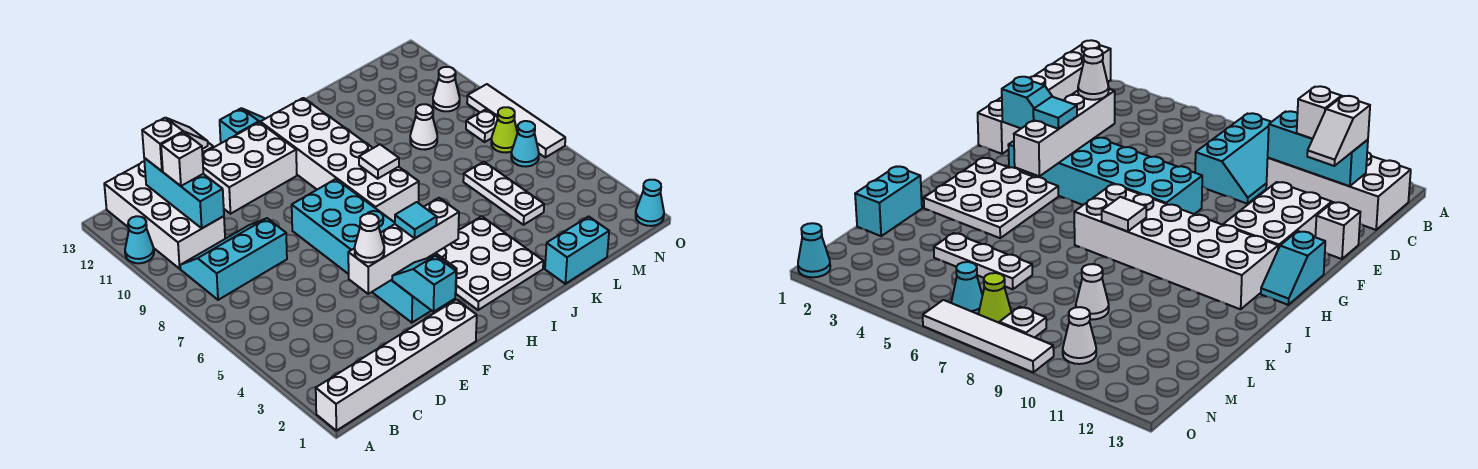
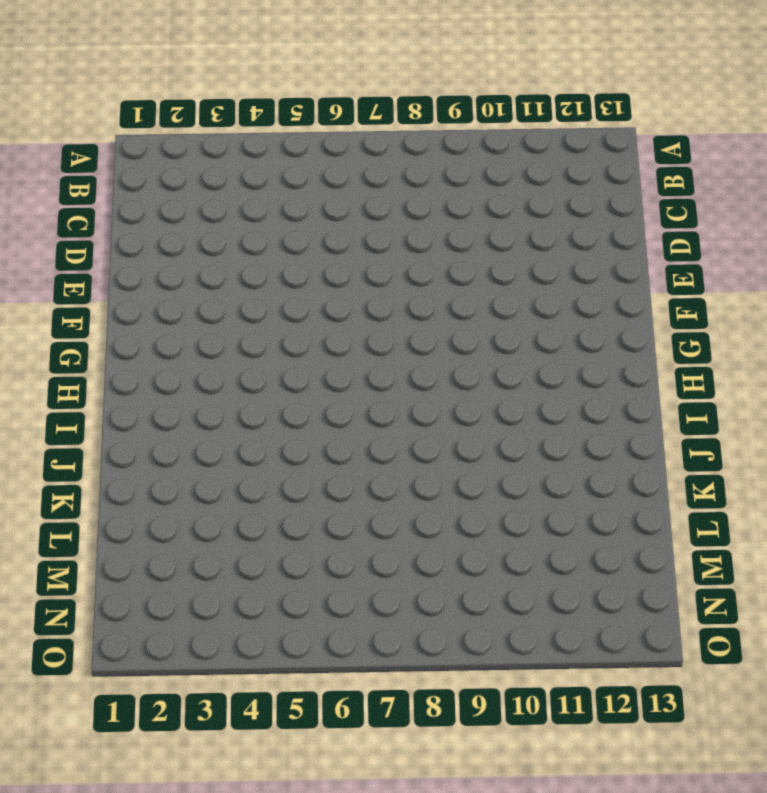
none -> white brick A1:F1 level 1
none -> cyan cone A11 level 1
none -> cyan slope B8:D9 level 1 top 8

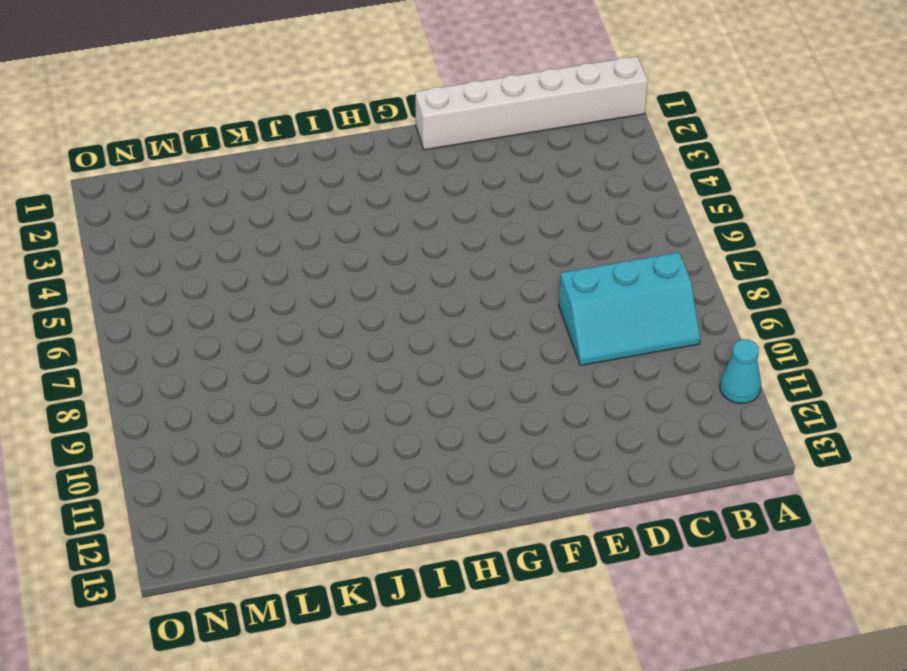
none -> white brick B10:C13 level 1
none -> white brick E11:G12 level 1
none -> white brick E13 level 1

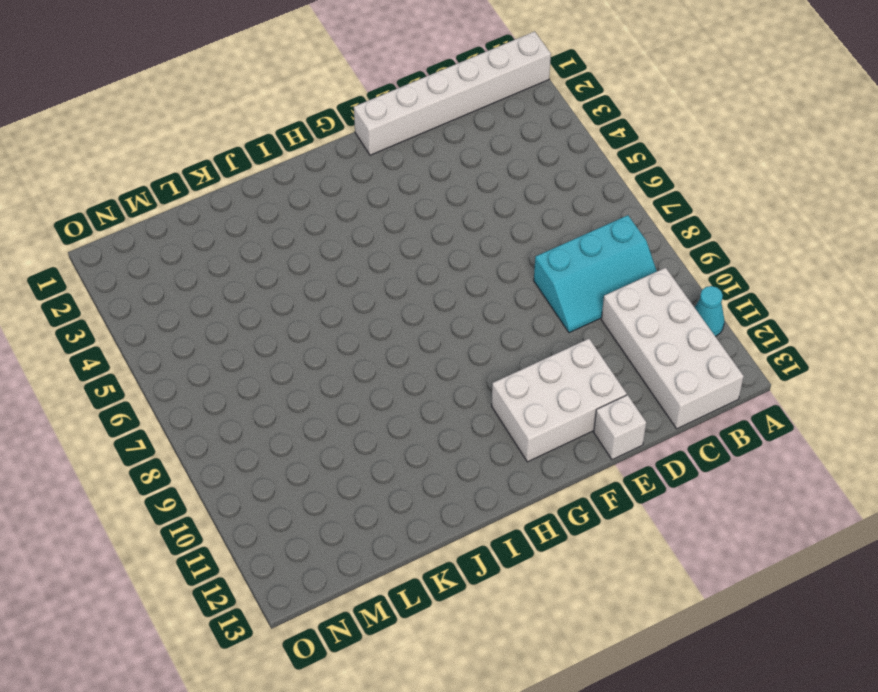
none -> cyan brick F3:G8 level 1
none -> cyan slope G13:H13 level 1 top G
none -> white plate H2:J4 level 1

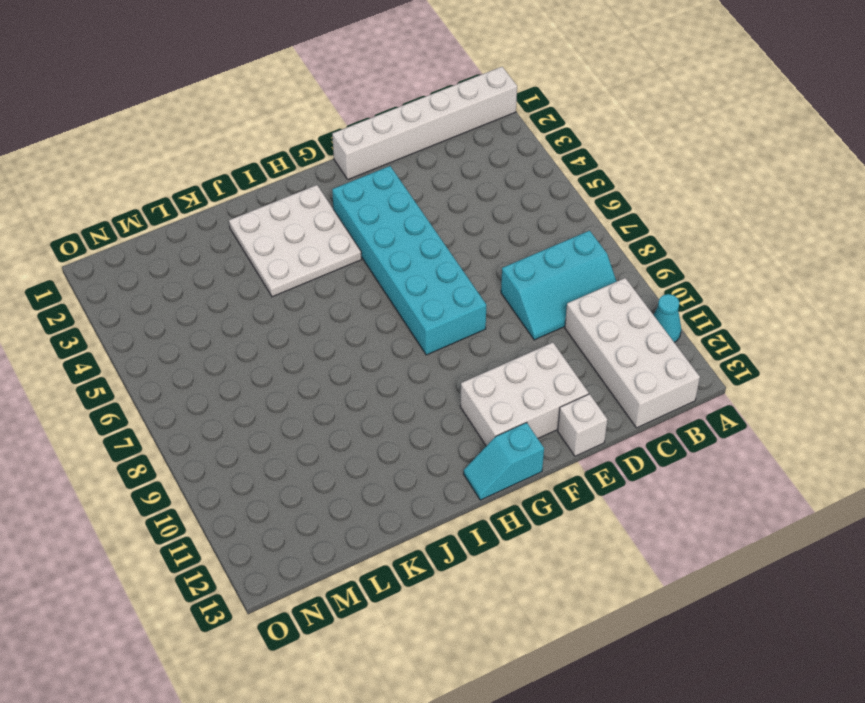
none -> white brick H7:I12 level 1
none -> cyan brick K1:L1 level 1
none -> white plate L4:L6 level 1

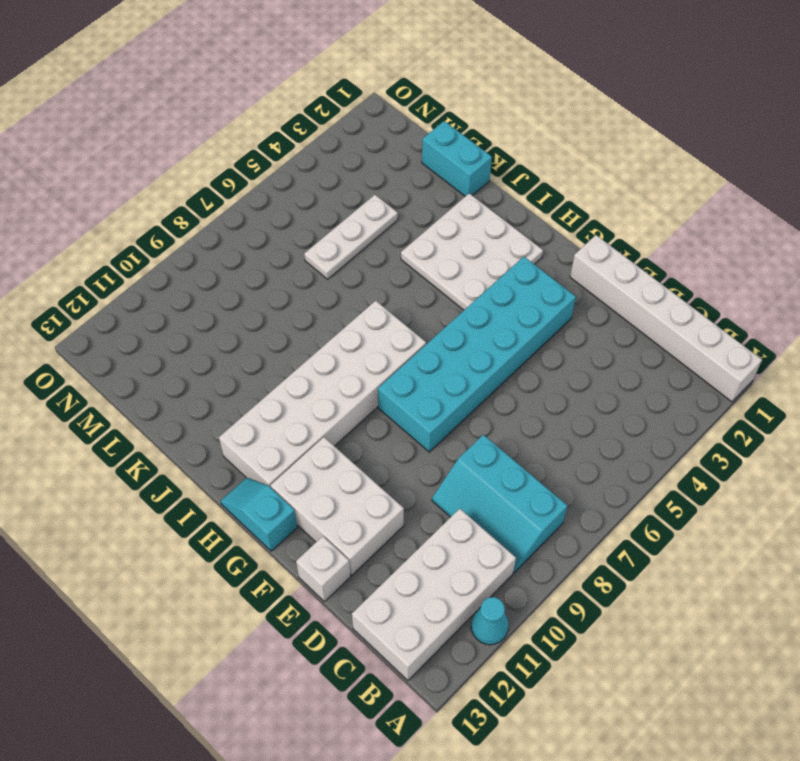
none -> white cone L9 level 1
none -> cyan cone N6 level 1
none -> lime cone N7 level 1

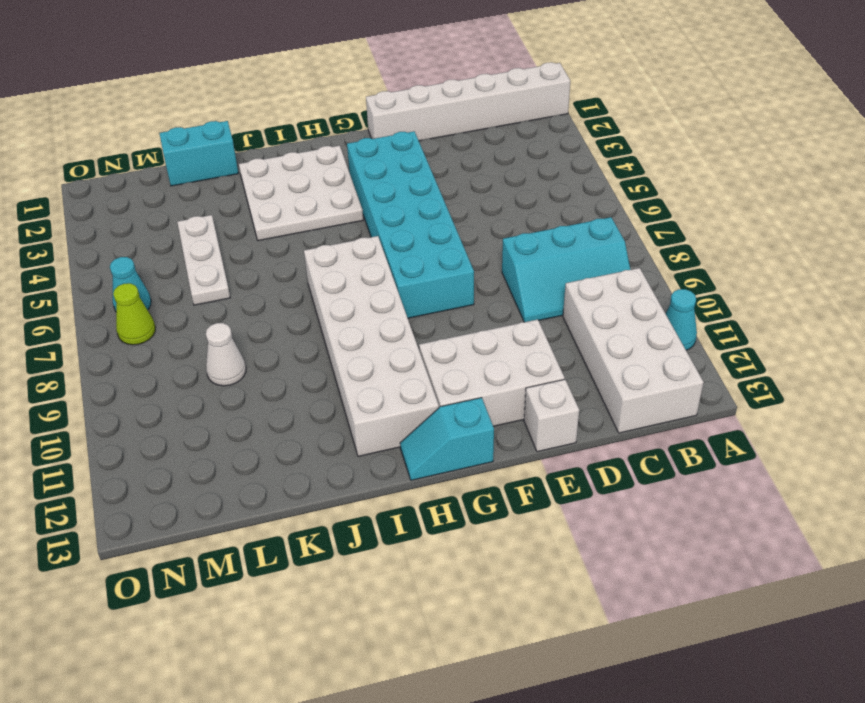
none -> white plate N8 level 1
none -> white cone N10 level 1
none -> cyan cone O1 level 1

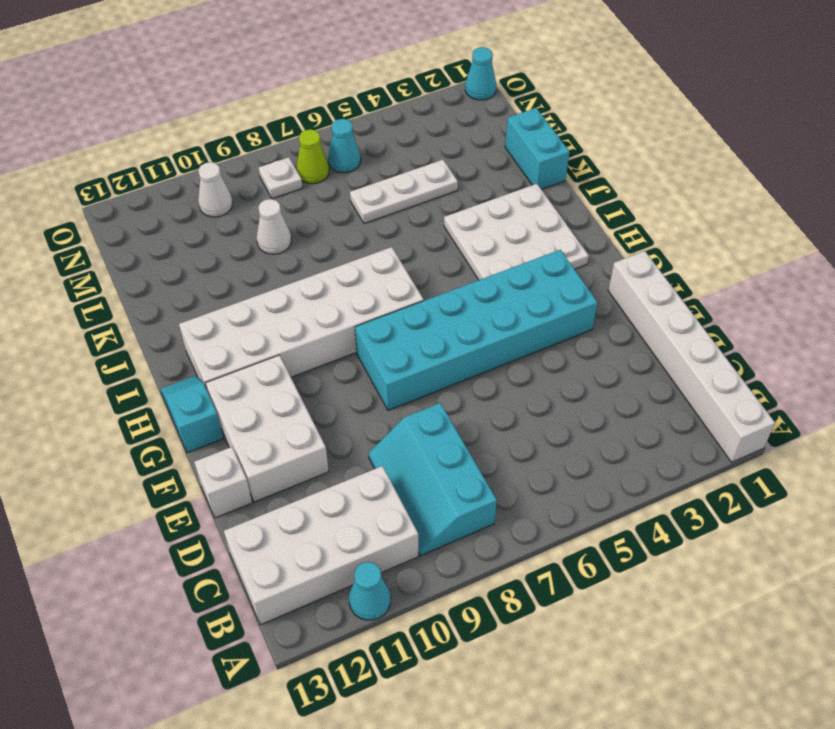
none -> white tile O6:O9 level 1
none -> cyan brick C10:C12 level 2
none -> white brick E4:H4 level 2

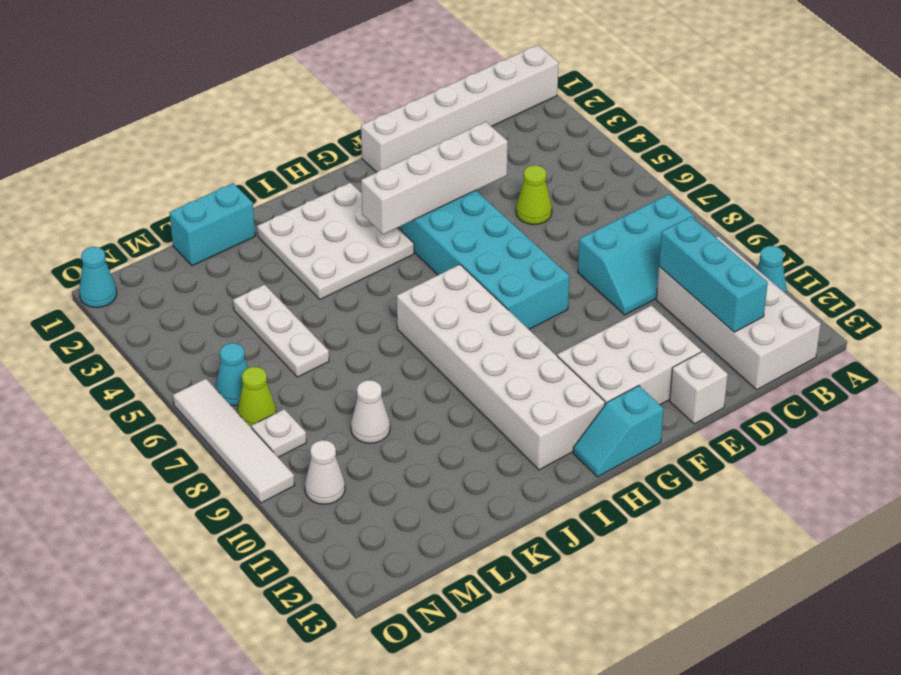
lime cone D5 level 1 -> none
none -> cyan slope F2:F3 level 2 top 2
none -> white tile I8 level 2
none -> white brick C11 level 3

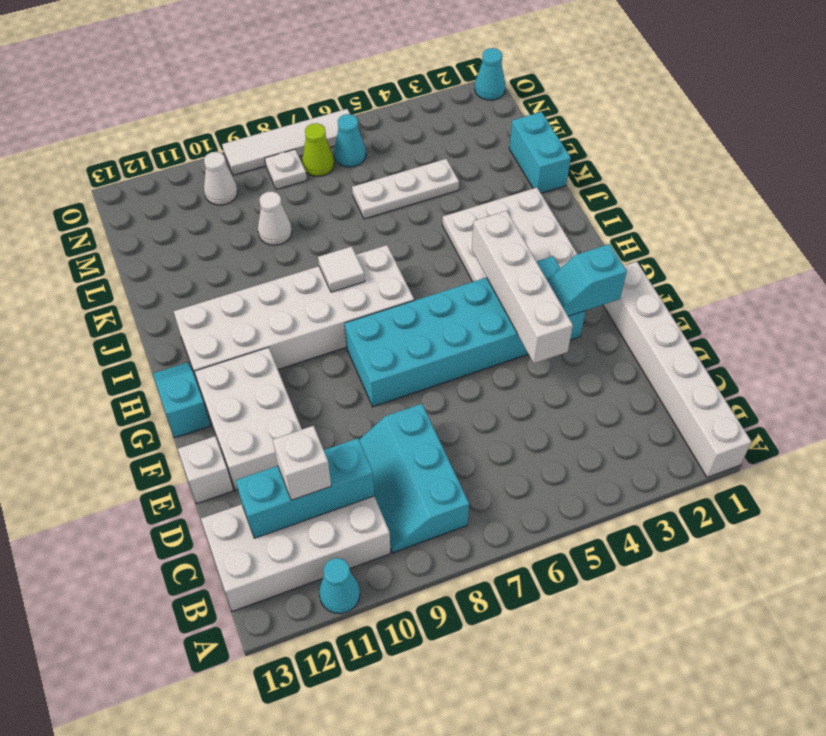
none -> white slope C12:D12 level 3 top C
none -> white cone E4 level 3
none -> cyan tile G4 level 3

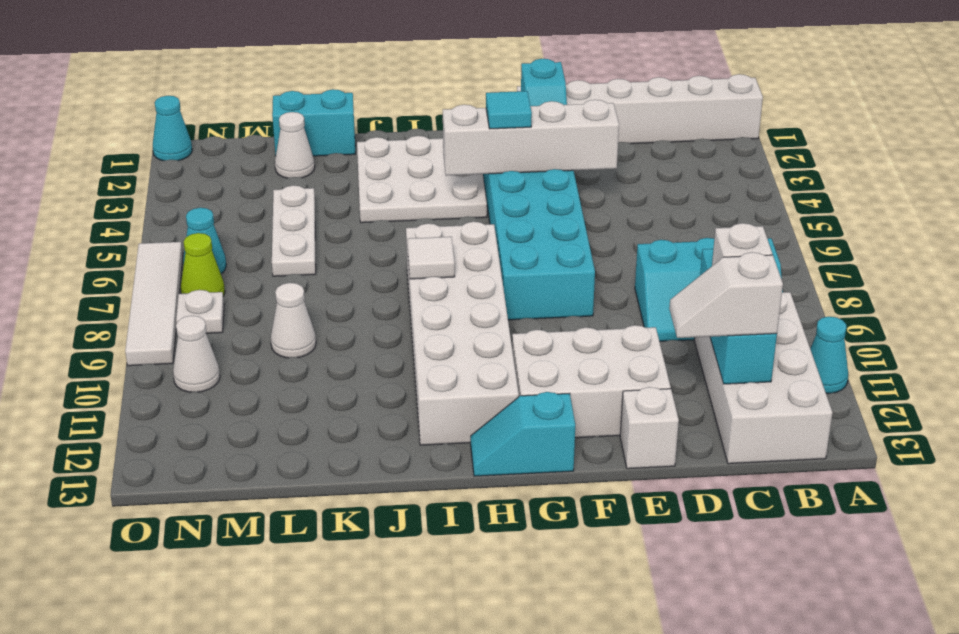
white cone L2 level 1 -> white cone E4 level 3

